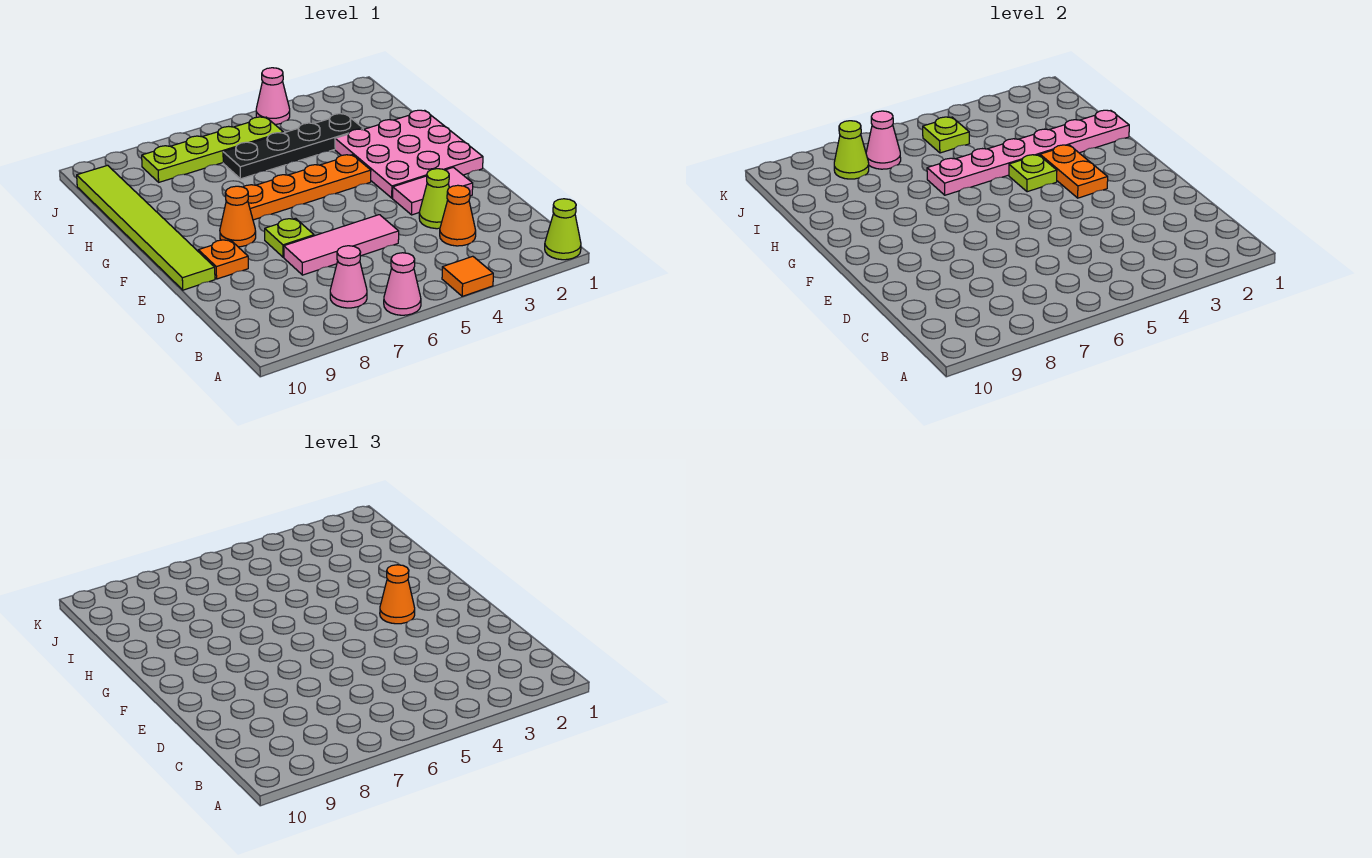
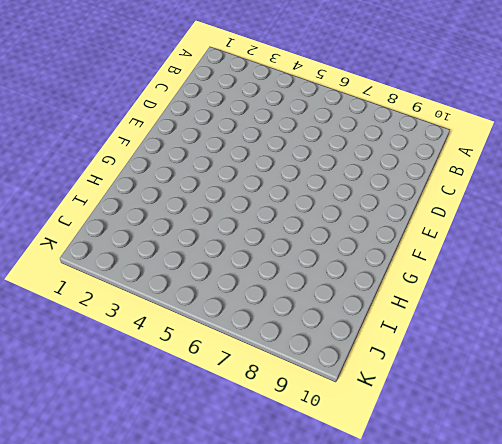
none -> lime cone A1 level 1
none -> orange tile A4 level 1
none -> pink cone A6 level 1

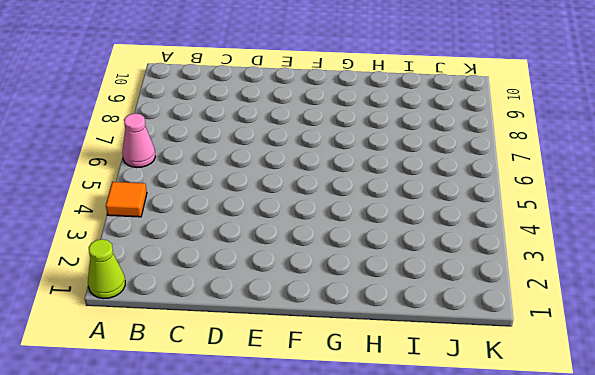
none -> pink cone B7 level 1
none -> orange cone C3 level 1
none -> lime cone D3 level 1

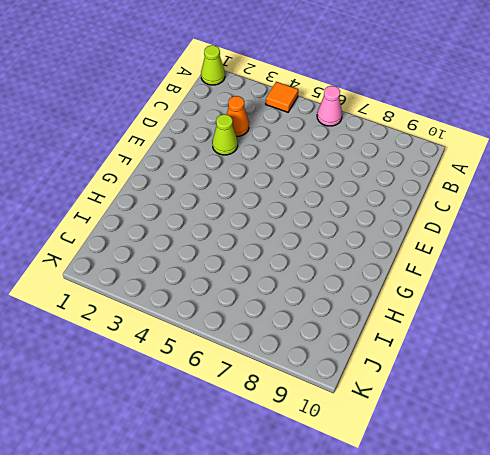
none -> pink cone B7 level 1
none -> pink tile D5:D7 level 1
none -> pink tile E2:E3 level 1

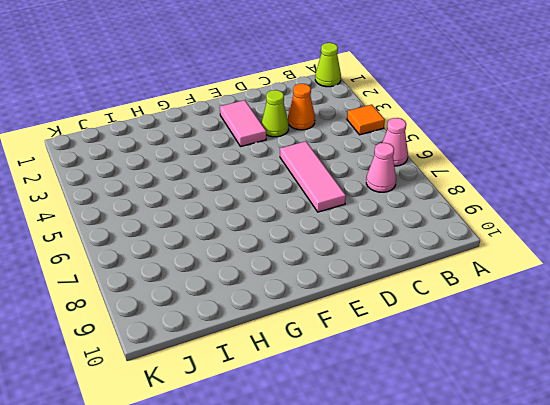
none -> lime plate E7 level 1
none -> orange plate E9 level 1
none -> lime tile E10:J10 level 1

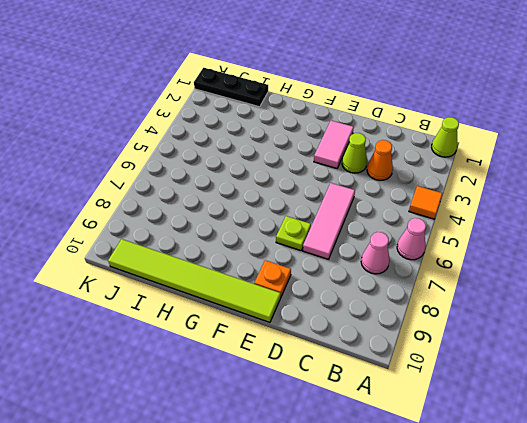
black plate I1:K1 level 1 -> none
none -> pink plate F1:H3 level 1
none -> orange cone F8 level 1
none -> orange plate G4:G7 level 1

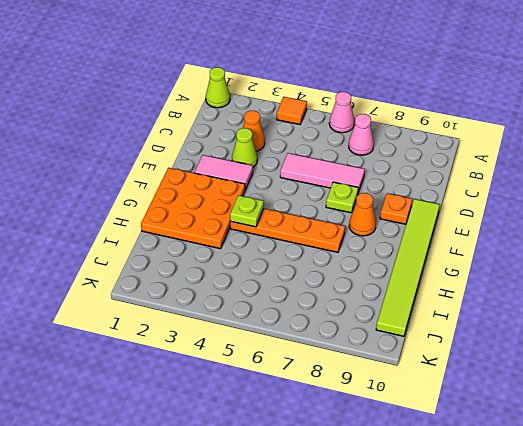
orange plate F1:H3 level 1 -> pink plate F1:H3 level 1
none -> black plate I3:I6 level 1
none -> lime plate J5:J8 level 1
none -> pink cone K4 level 1

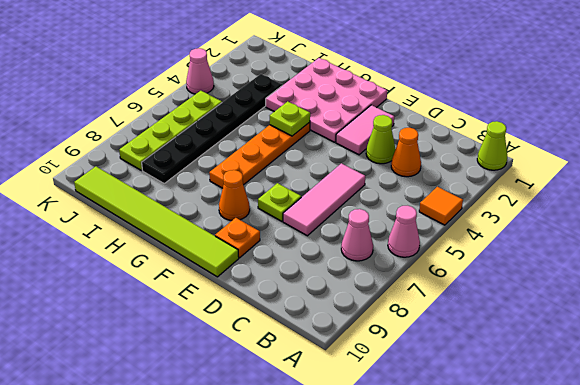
black plate I3:I8 level 1 -> black plate I3:I6 level 1
none -> orange plate F3:G3 level 2
none -> pink plate H1:H6 level 2
none -> lime plate J5 level 2

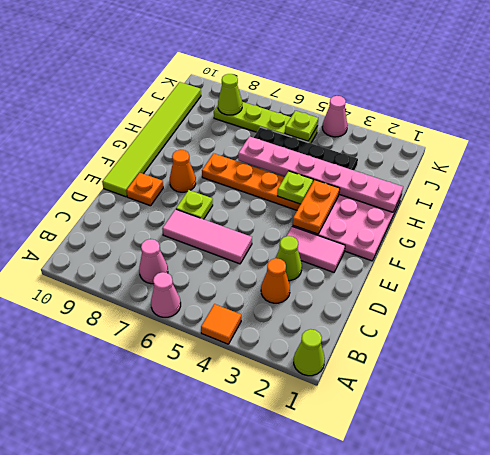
none -> pink cone J7 level 2
none -> orange cone F3 level 3

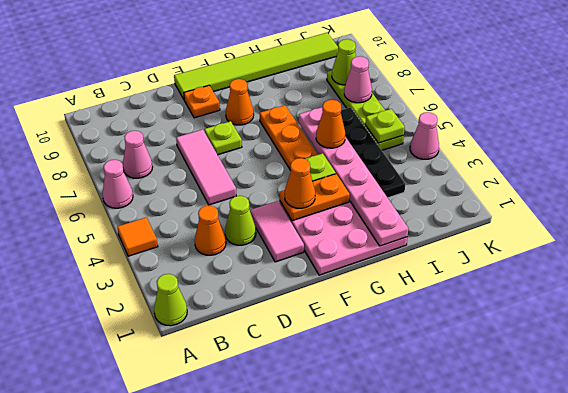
orange cone H5 level 3 -> none

